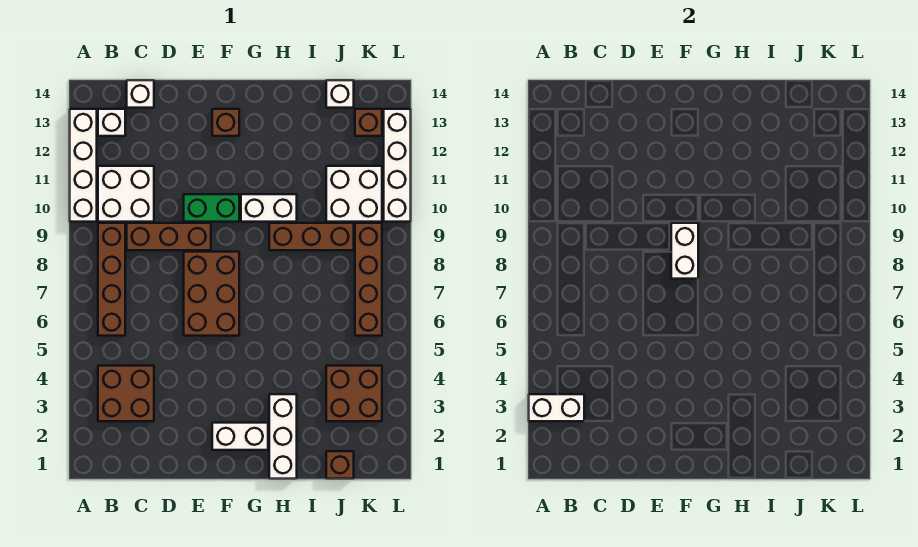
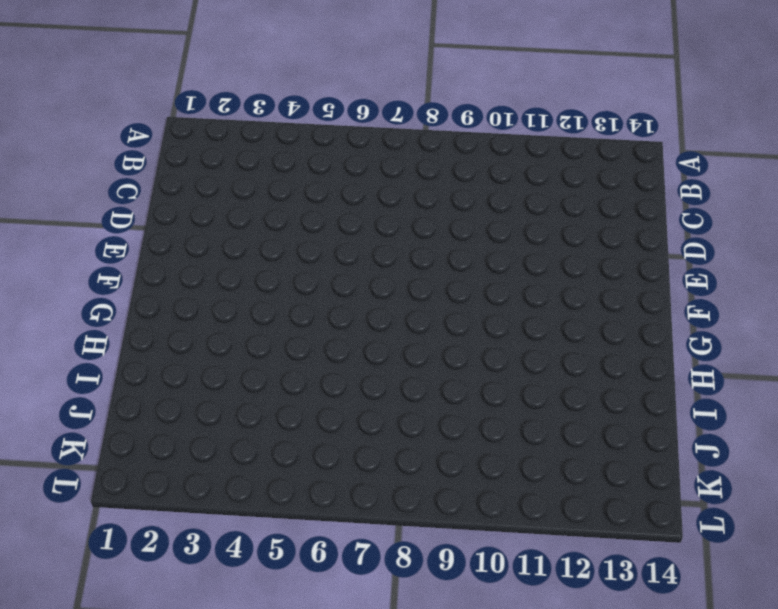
none -> white brick A10:A13 level 1
none -> brown brick B3:C4 level 1
none -> brown brick B6:B9 level 1

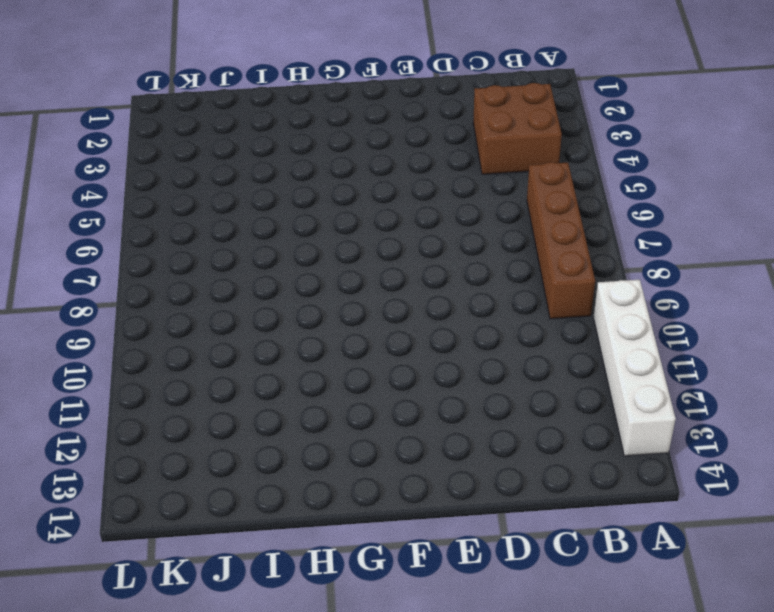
none -> white brick B10:C11 level 1
none -> white brick B13 level 1
none -> brown brick C9:E9 level 1

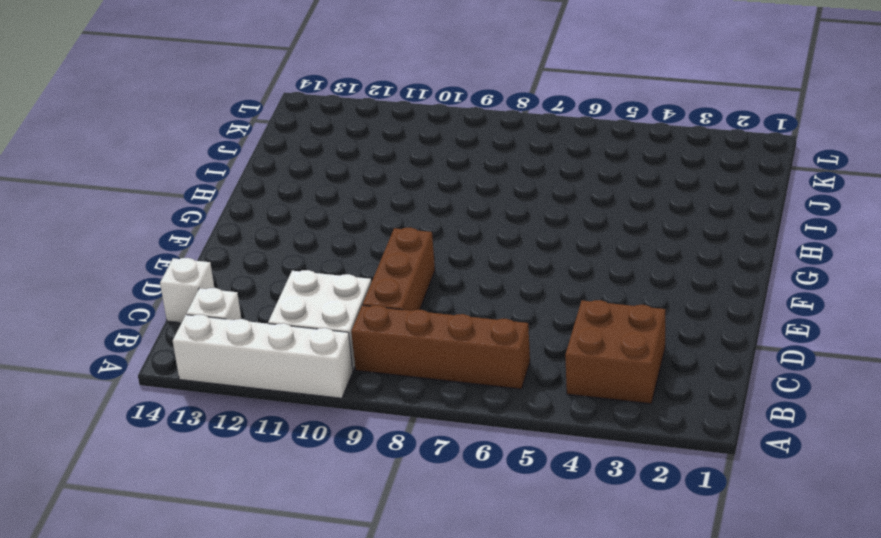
none -> brown brick E6:F8 level 1
none -> green brick E10:F10 level 1
none -> white brick F2:G2 level 1

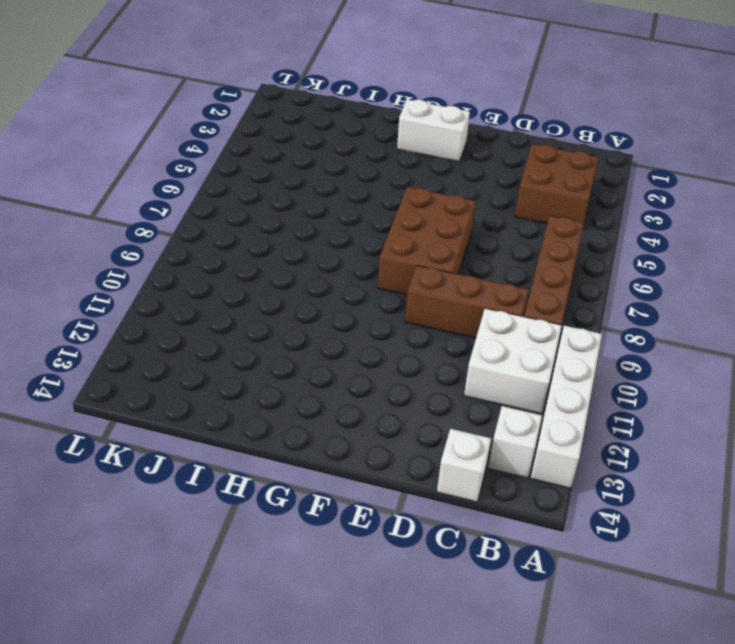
none -> green brick E10:F10 level 1
none -> brown brick F13 level 1
none -> white brick G10:H10 level 1

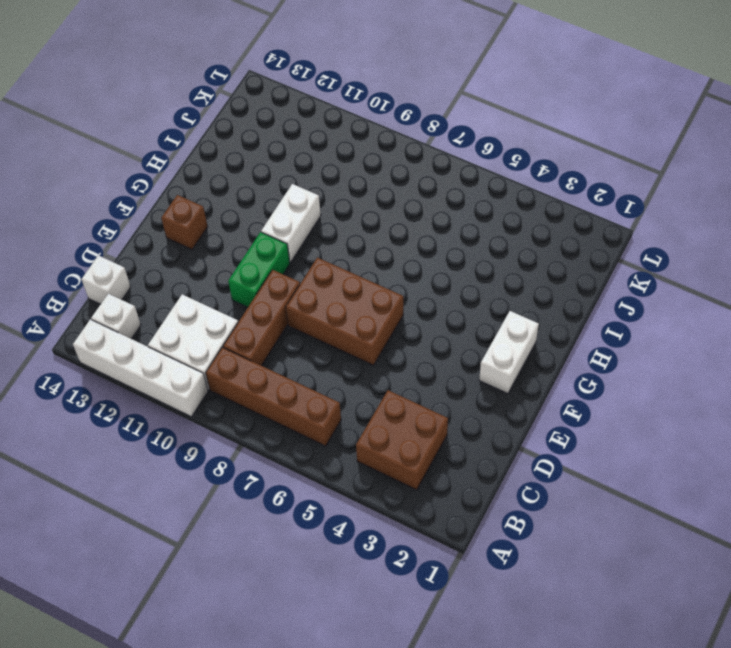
none -> white brick H1:H3 level 1
none -> brown brick H9:J9 level 1
none -> brown brick J1 level 1

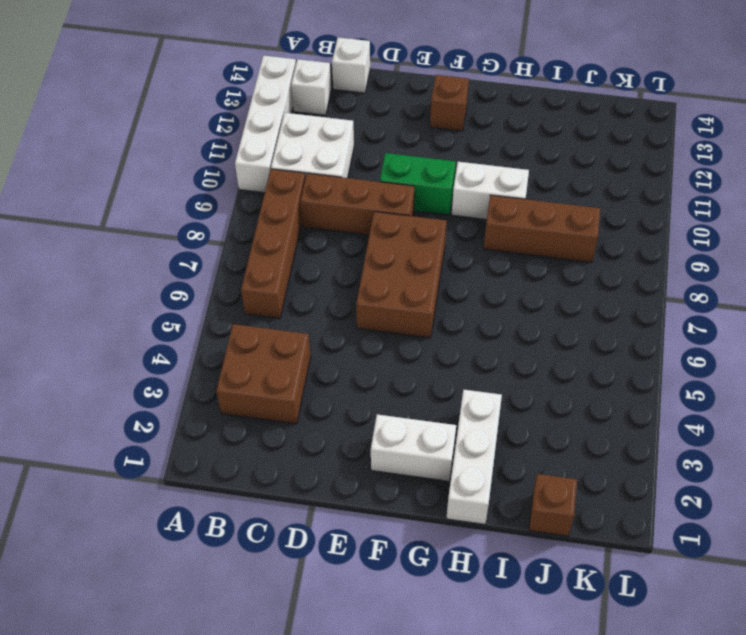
none -> brown brick J3:K4 level 1
none -> white brick J10:K11 level 1
none -> white brick J14 level 1

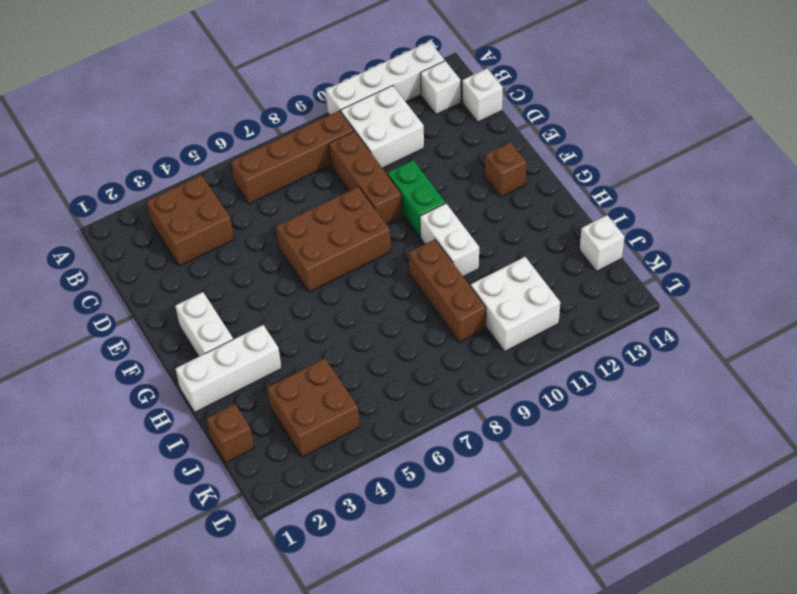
none -> brown brick K6:K9 level 1
none -> brown brick K13 level 1
none -> white brick L10:L13 level 1

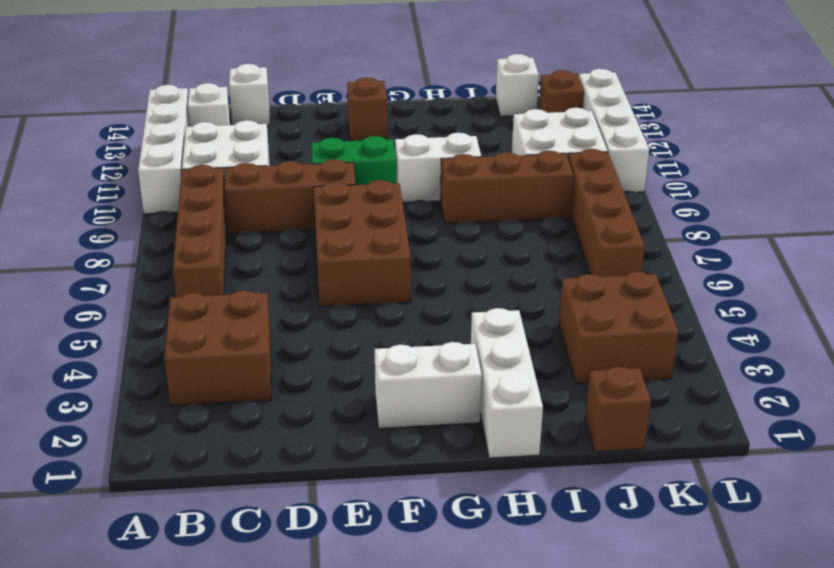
none -> white brick A3:B3 level 2
none -> white brick F8:F9 level 2

